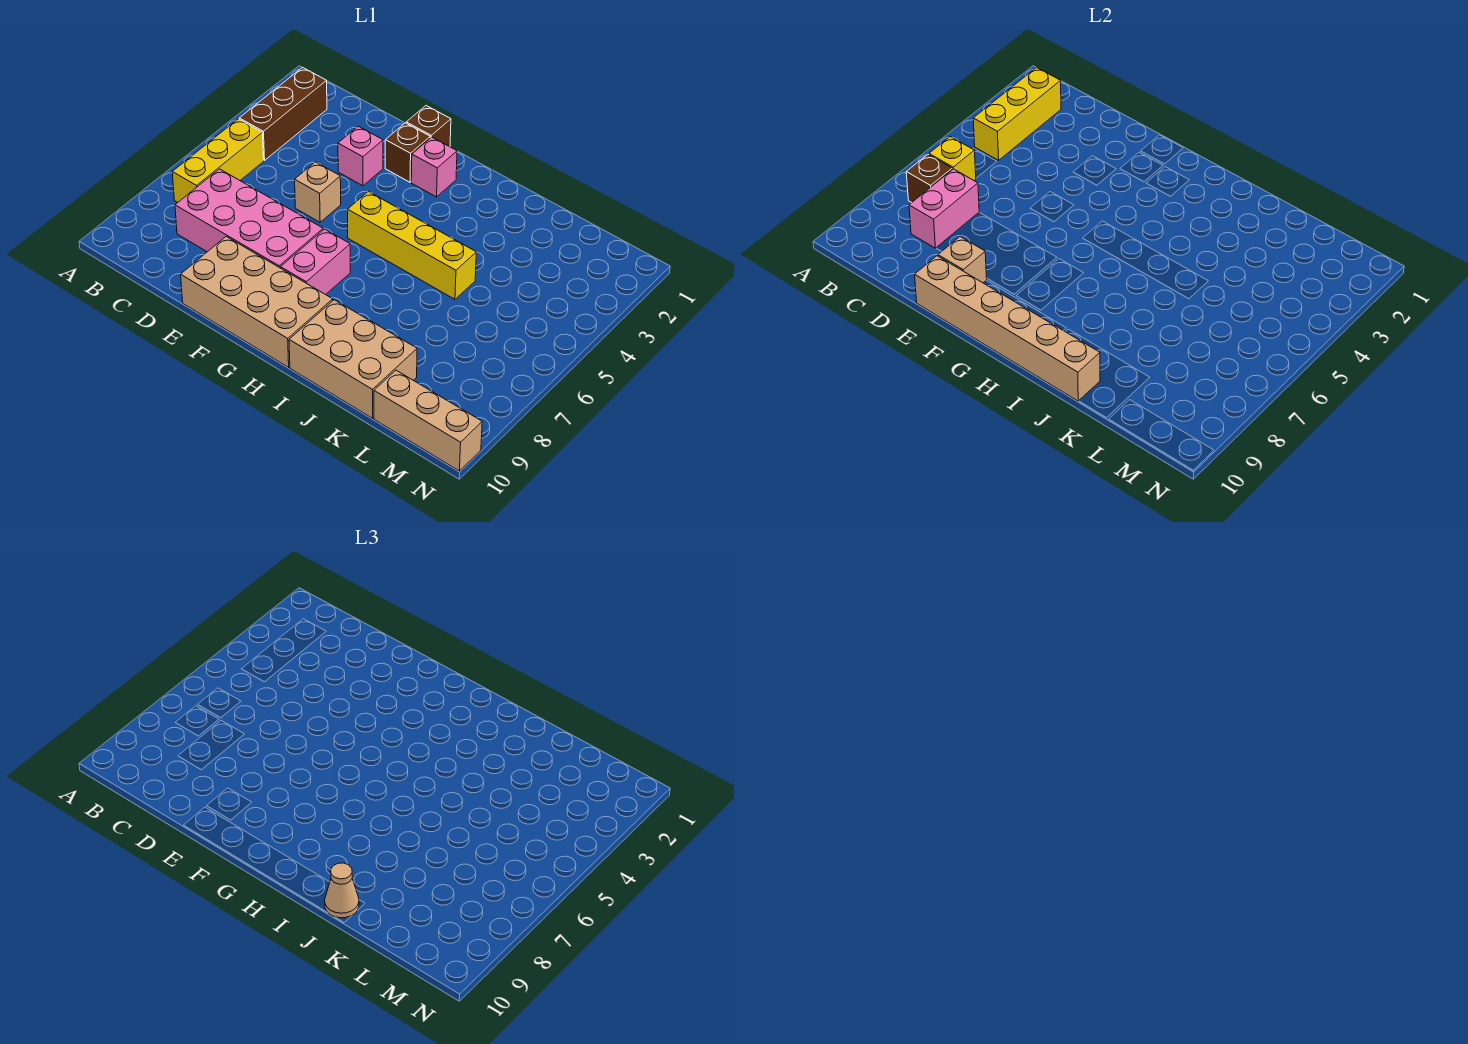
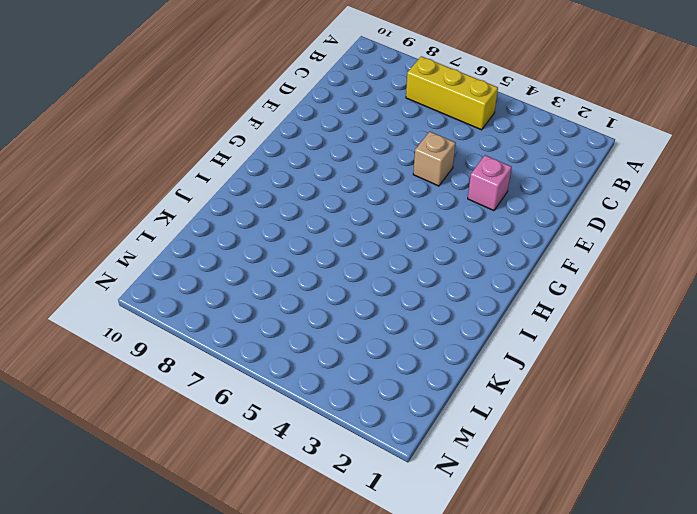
none -> brown brick B2:B4 level 1
none -> pink brick C7:F8 level 1
none -> tan brick E9:H10 level 1

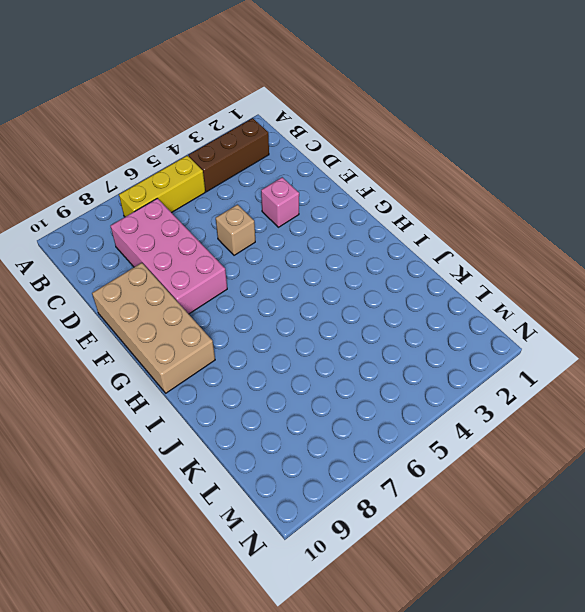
none -> brown brick F1 level 1
none -> brown brick F2 level 1
none -> pink brick G2 level 1

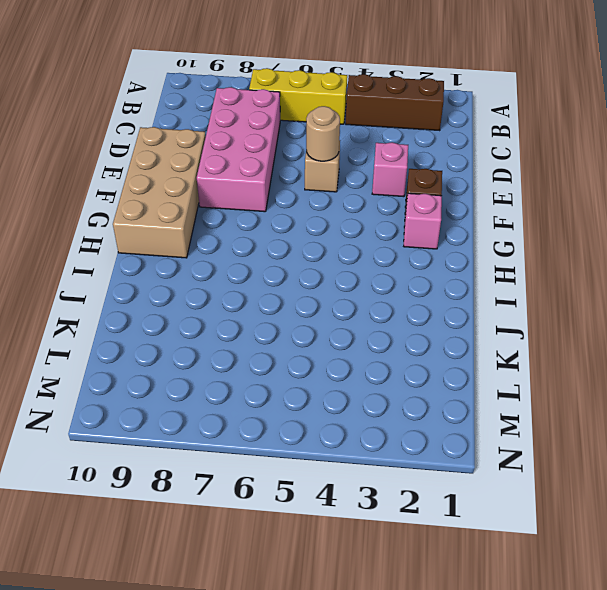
tan round brick E5 level 2 -> none
none -> brown brick F1 level 1
none -> yellow brick G5:J5 level 1
none -> pink brick G7:G8 level 1

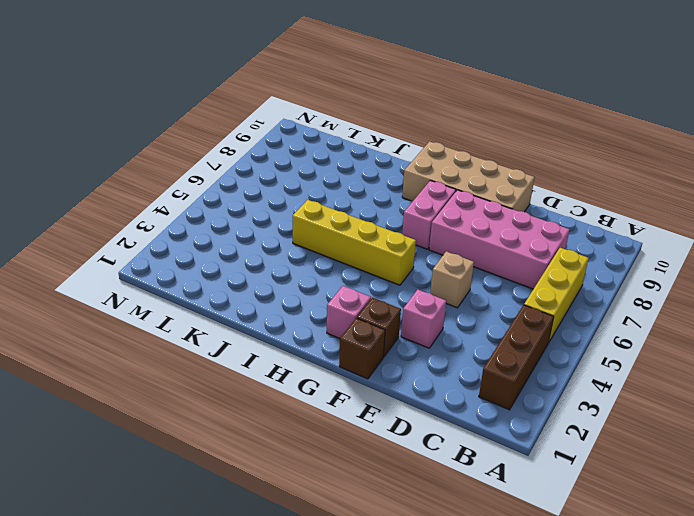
none -> tan brick I9:K10 level 1
none -> tan brick L10:N10 level 1
none -> yellow brick B2:B4 level 2

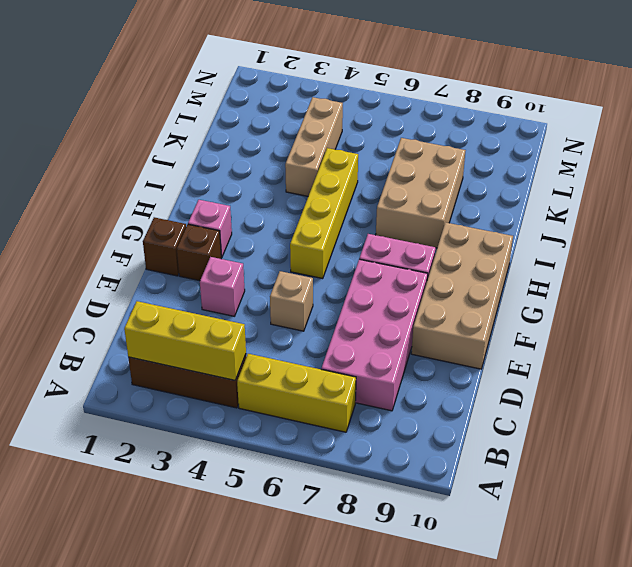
tan brick I7:K8 level 1 -> tan brick I9:K10 level 1
tan brick J4:L4 level 1 -> tan brick L10:N10 level 1
none -> yellow brick B6 level 2
none -> brown brick B7 level 2
none -> pink brick C7:C8 level 2

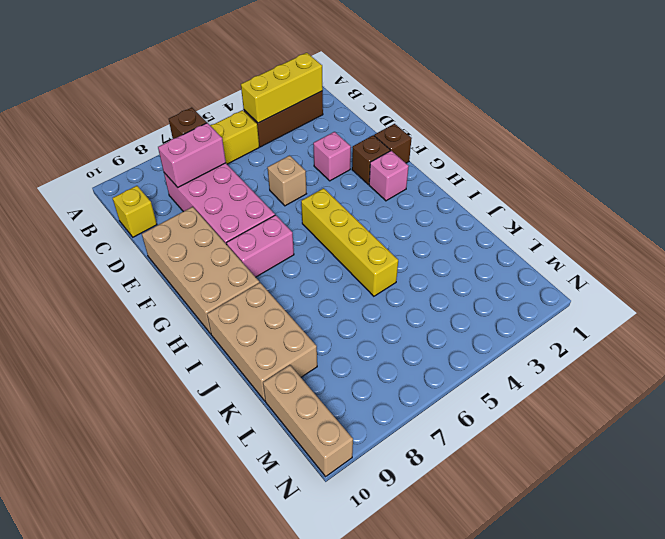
yellow brick C10 level 1 -> yellow brick B6 level 2
none -> tan brick E9 level 2
none -> tan brick E10:J10 level 2
none -> tan cone J10 level 3

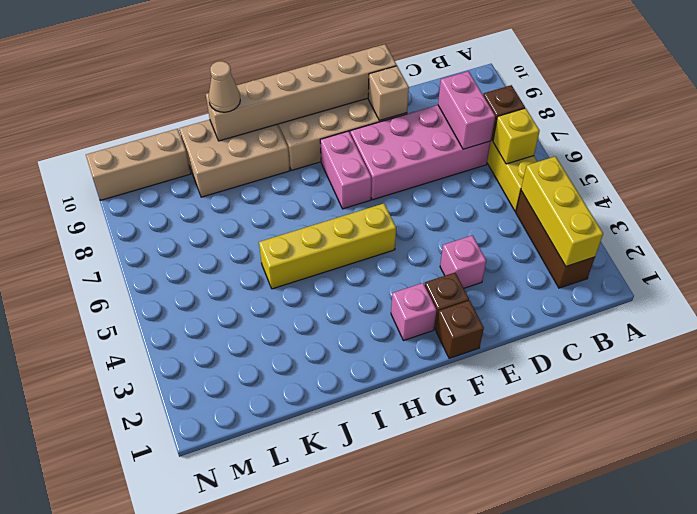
none -> tan brick E5 level 1

